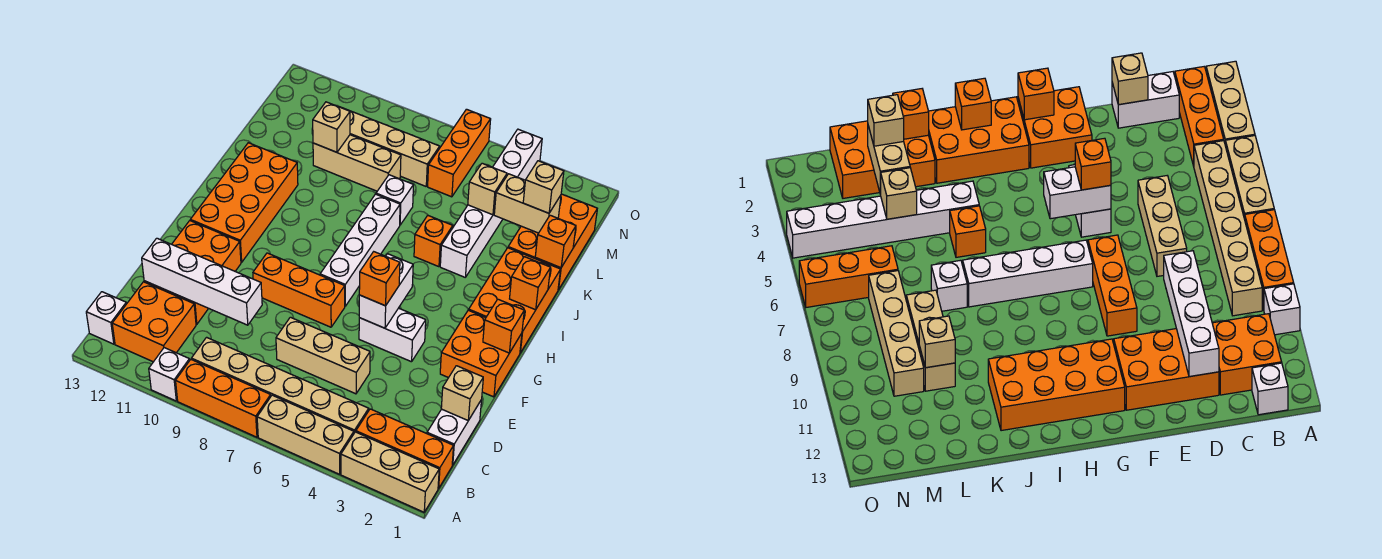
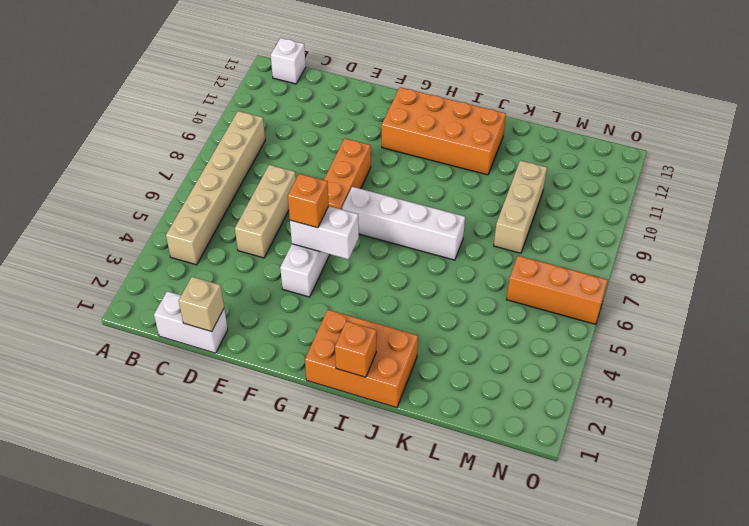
none -> tan brick A1:A3 level 1
none -> tan brick A4:A6 level 1
none -> orange brick A7:A9 level 1
none -> white brick A10 level 1

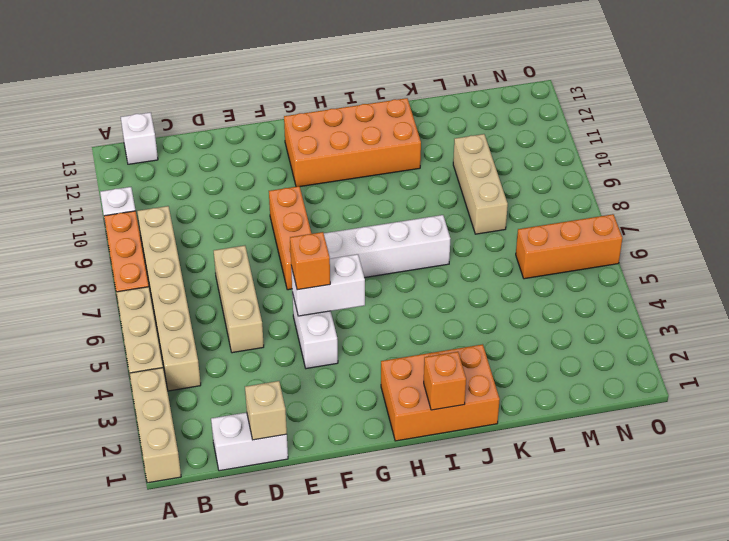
none -> orange brick B1:B3 level 1
none -> orange brick B11:C12 level 1
none -> orange brick D11:F12 level 1
none -> orange brick F1:G2 level 1

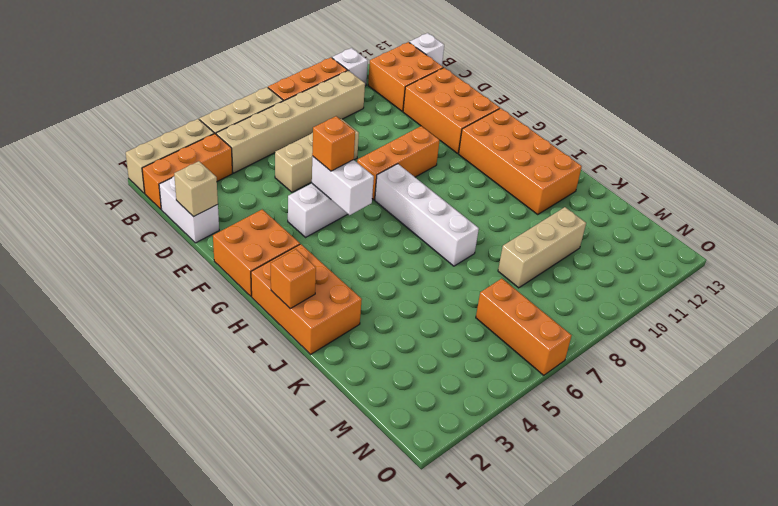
none -> white brick J4:O4 level 1
none -> orange brick J5 level 1
none -> orange brick K1:M2 level 1
none -> white brick K7 level 1

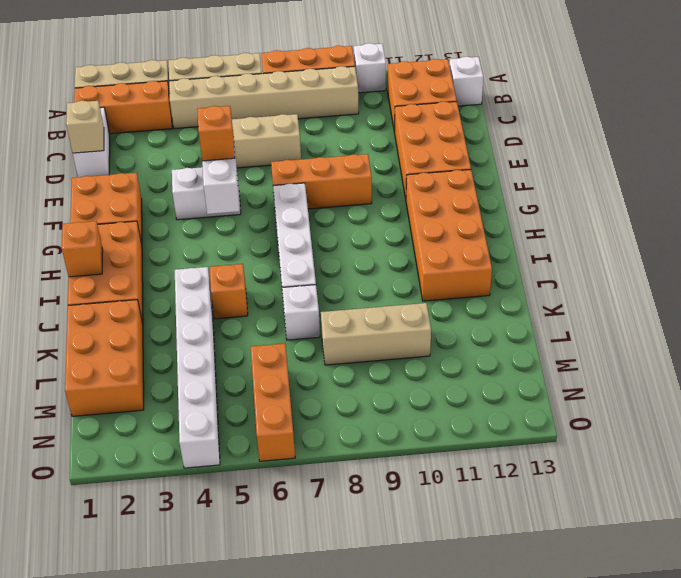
none -> tan brick M7:M10 level 1
none -> white brick D9:D12 level 2
none -> orange brick G1 level 2
none -> orange brick K1 level 2

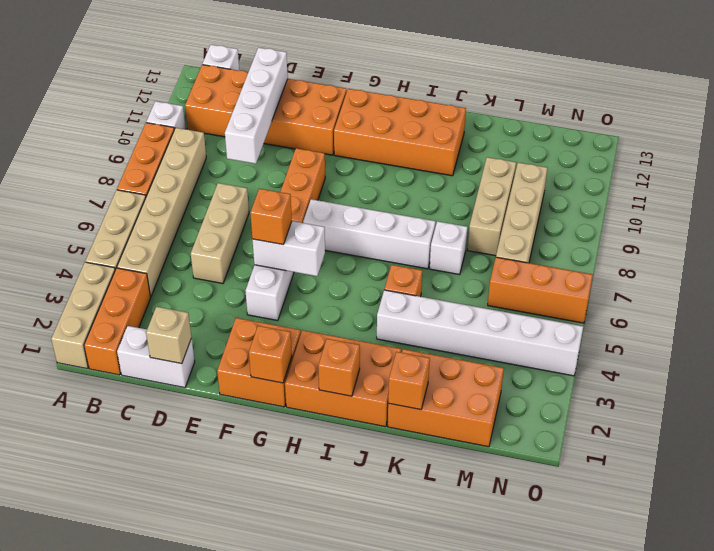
none -> tan brick L2:L3 level 2
none -> tan brick L4 level 2
none -> tan brick L10 level 2
none -> tan brick L2 level 3

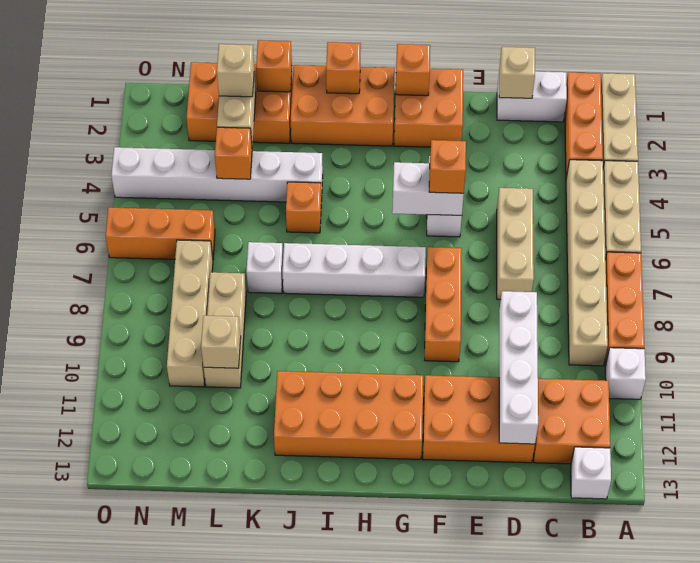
orange brick L4 level 2 -> tan brick L4 level 2

